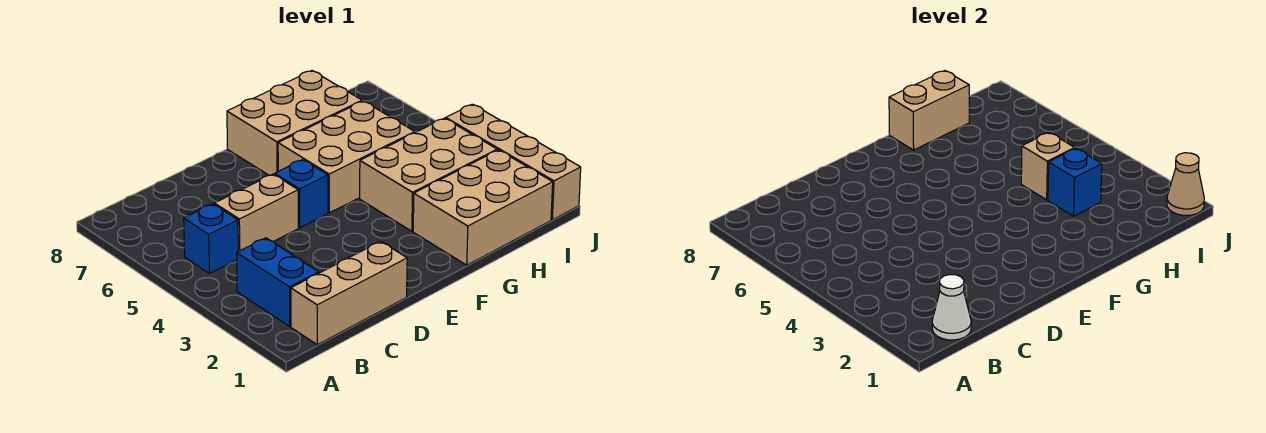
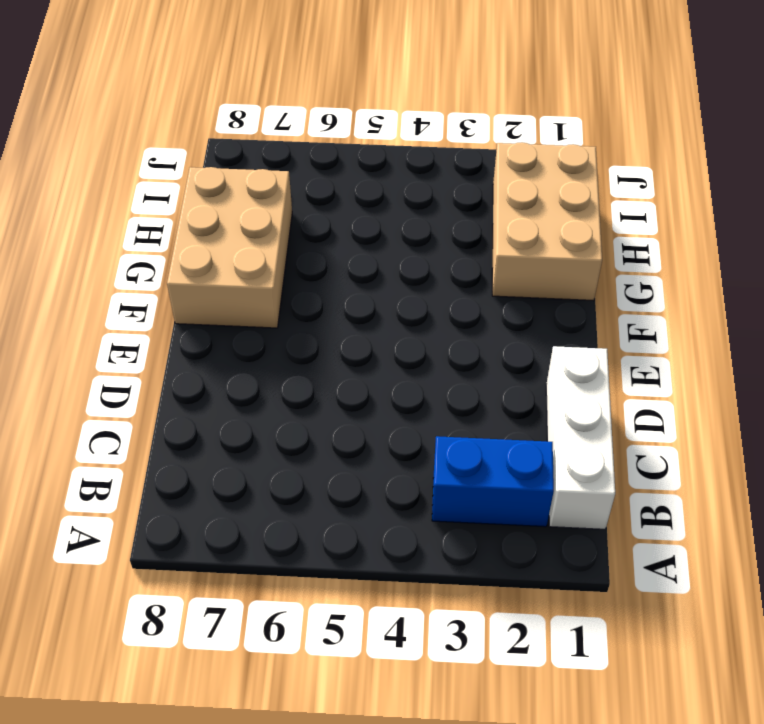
white brick B1:D1 level 1 -> tan brick B1:D1 level 1
none -> blue brick B5 level 1
none -> tan brick C5:D5 level 1
none -> blue brick E5 level 1

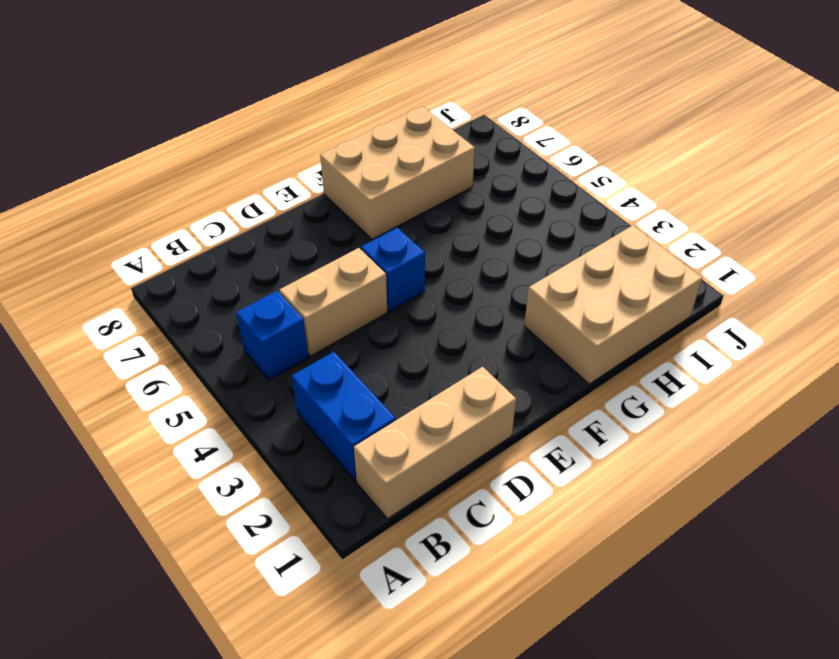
none -> tan brick F5:H6 level 1
none -> tan brick G3:I4 level 1
none -> tan brick J1:J4 level 1

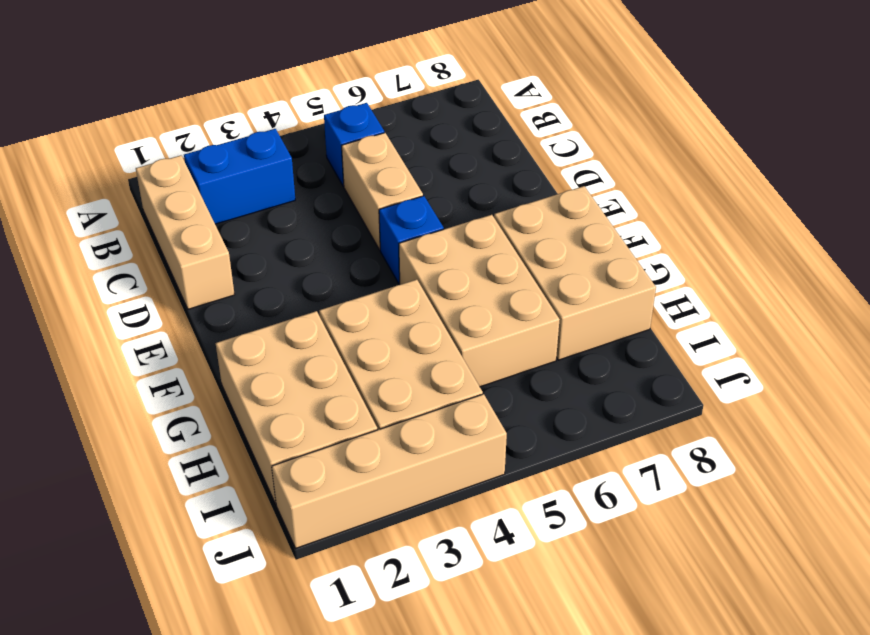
none -> white cone B1 level 2
none -> tan brick G8:H8 level 2
none -> blue brick H3 level 2

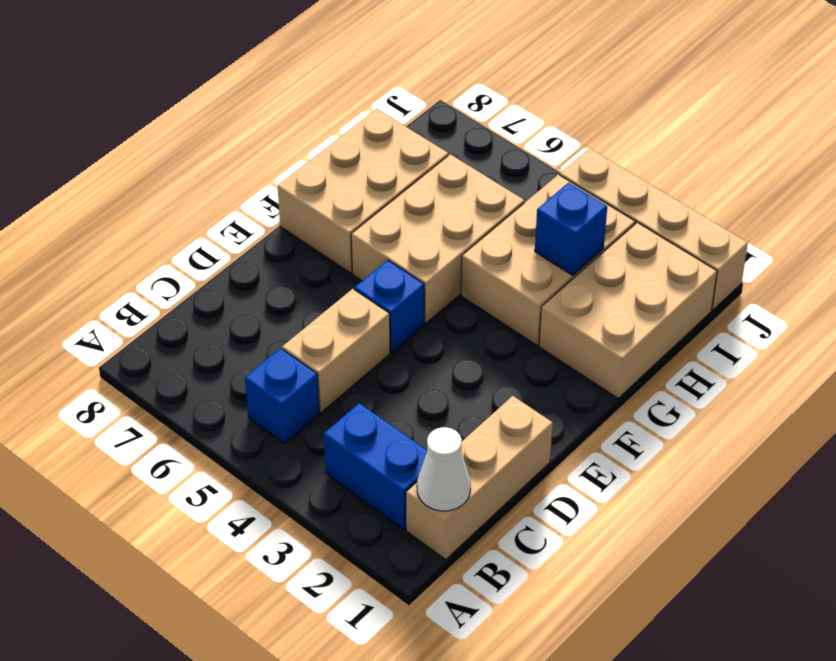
none -> tan brick G8:H8 level 2
none -> tan brick H4 level 2
none -> tan cone J1 level 2

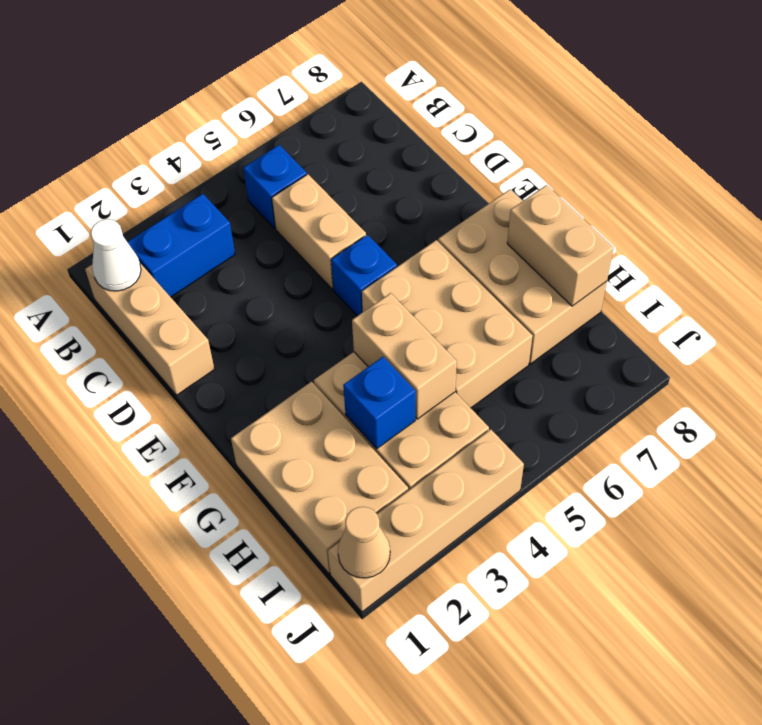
tan brick G4:H4 level 2 -> tan brick H4 level 2

